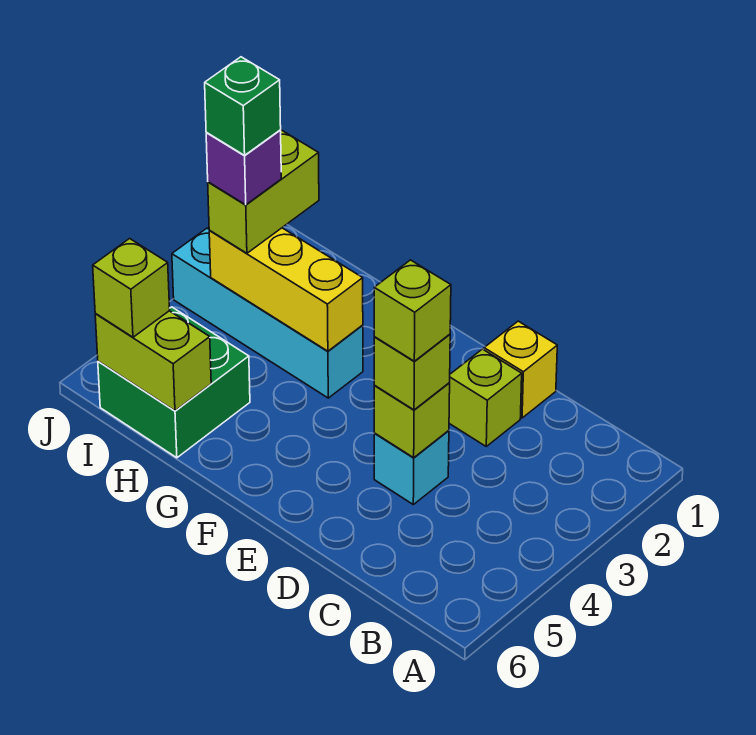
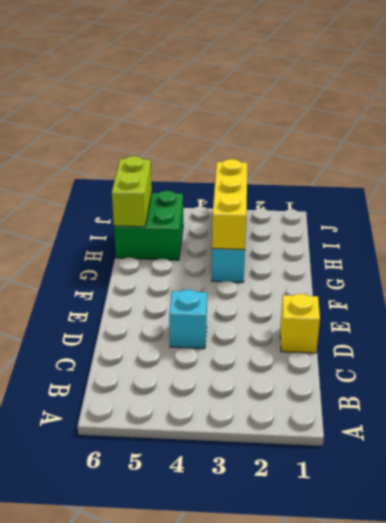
none -> lime brick D2 level 1
none -> lime brick D4 level 2
none -> lime brick D4 level 3

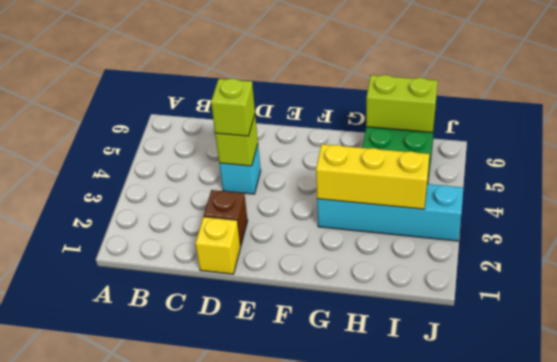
brown brick D2 level 1 -> lime brick D2 level 1
none -> lime brick I2:I3 level 3
none -> lime brick I6 level 3
none -> lime brick D4 level 4

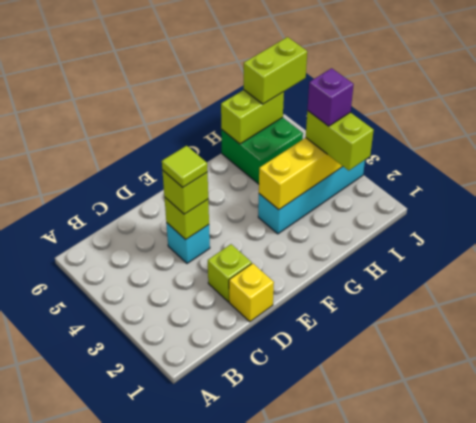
lime tile D4 level 4 -> lime brick D4 level 4
lime brick I6:J6 level 3 -> lime brick I6 level 3
none -> green brick I3 level 5

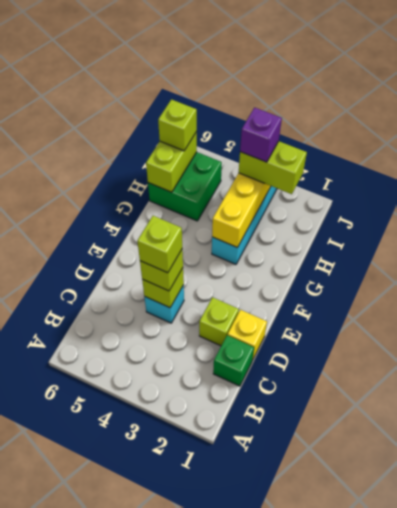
green brick C1 level 1 -> green brick I3 level 5

